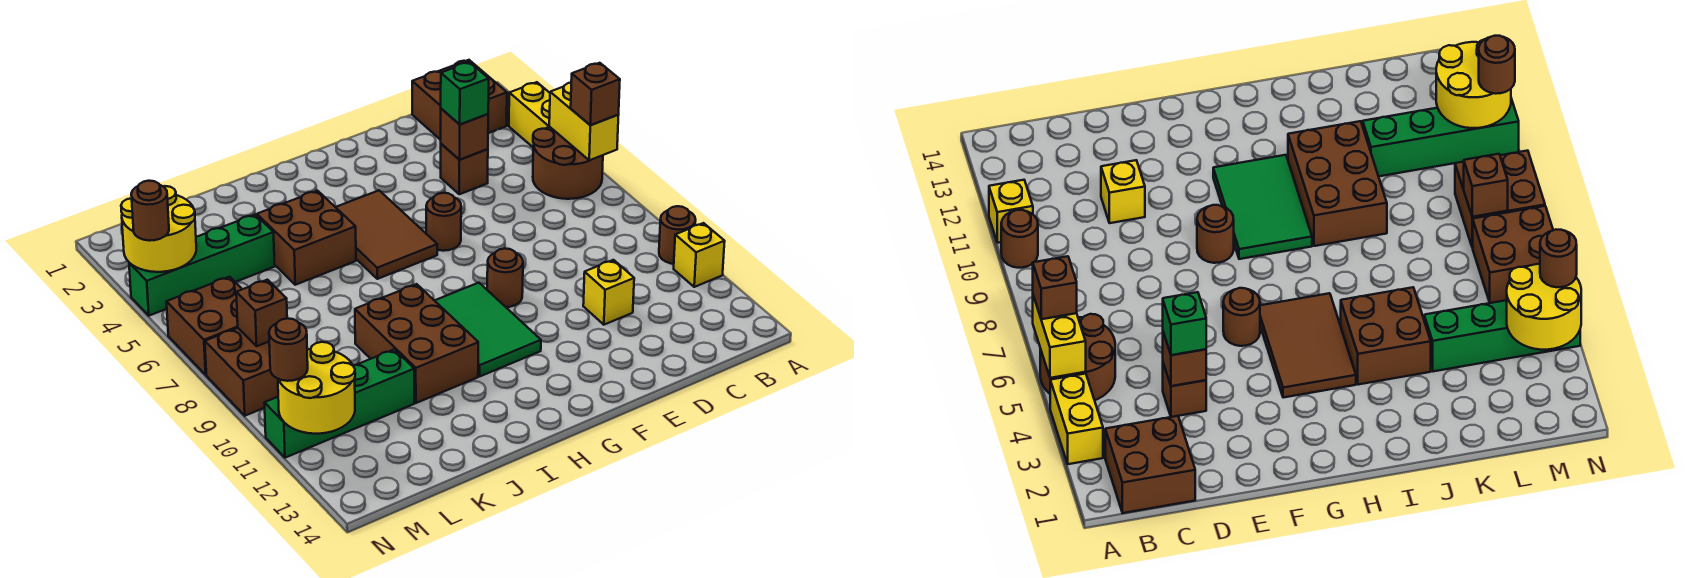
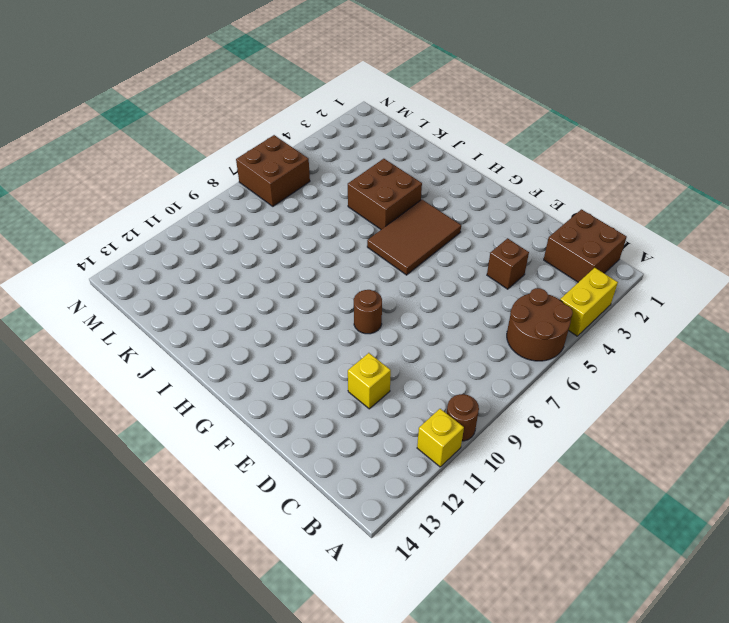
none -> brown round brick F6 level 1
none -> green tile G9:H11 level 1
none -> brown brick I9:J11 level 1

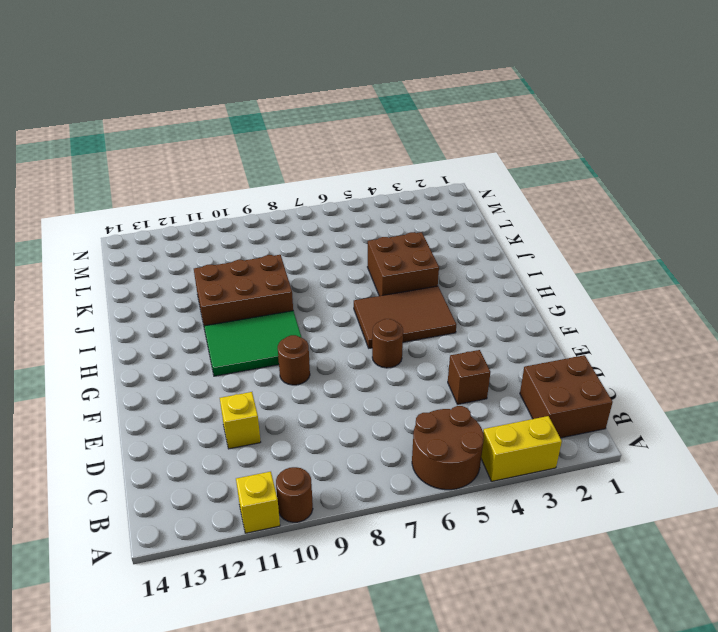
none -> green brick K4:N4 level 1
none -> green brick K11:N11 level 1
none -> brown brick M6:N7 level 1

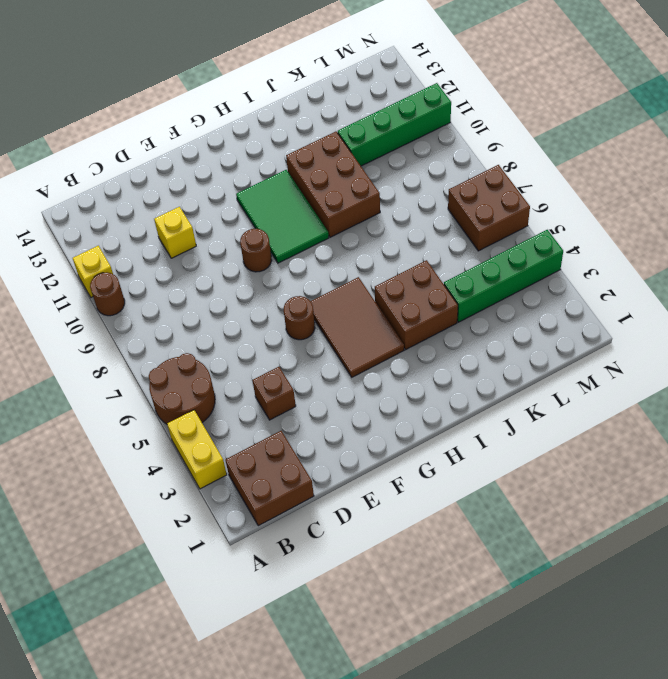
none -> brown brick M8:N9 level 1
none -> yellow brick A5:A6 level 2
none -> brown brick D4 level 2

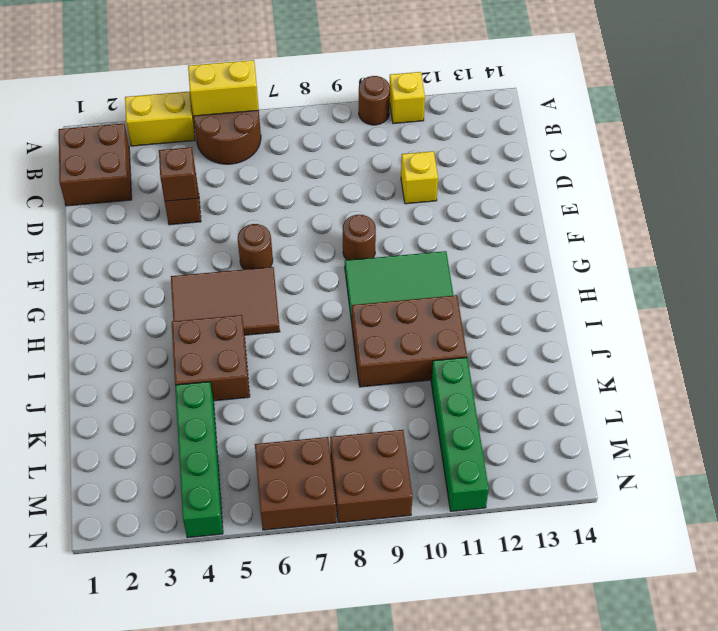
none -> yellow round brick M3:N4 level 2
none -> brown brick M8 level 2
none -> yellow round brick M11:N12 level 2

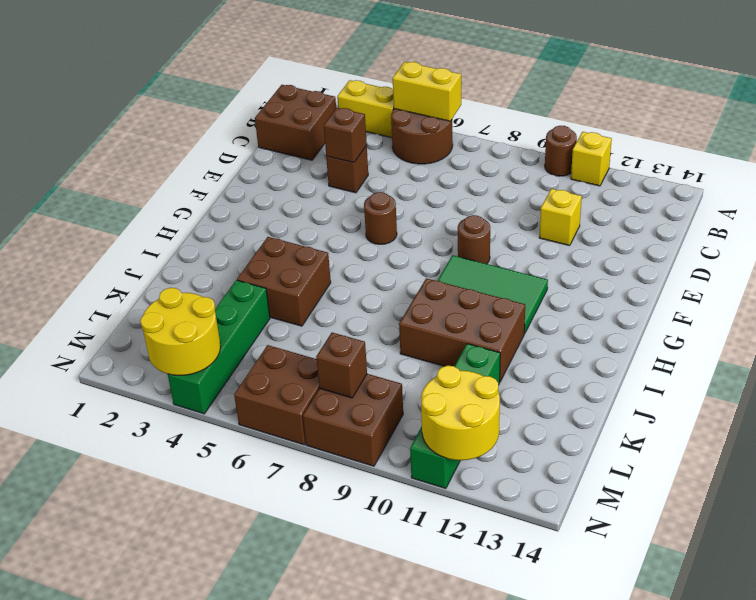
none -> brown tile G4:H6 level 1
none -> brown brick A6 level 3
none -> green brick D4 level 3

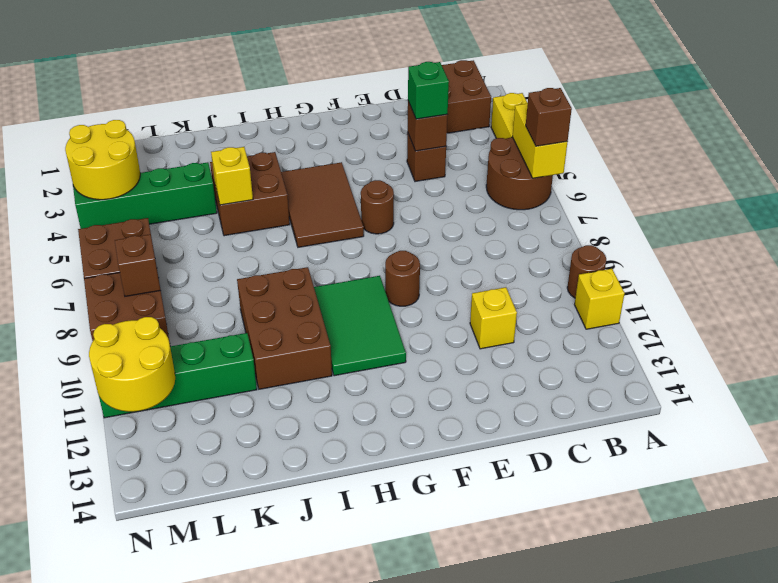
yellow brick J5 level 2 -> none
none -> brown round brick N4 level 3
none -> brown round brick N11 level 3

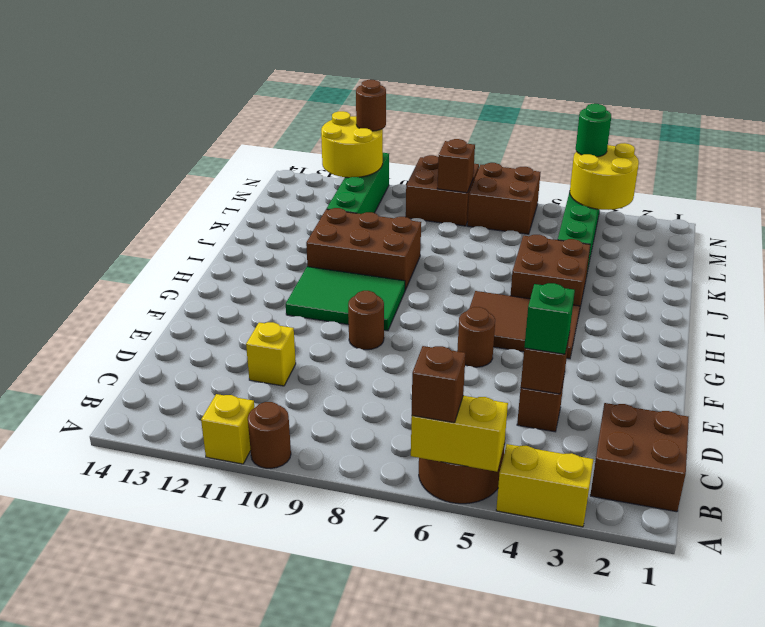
green round brick N4 level 3 -> brown round brick N4 level 3

